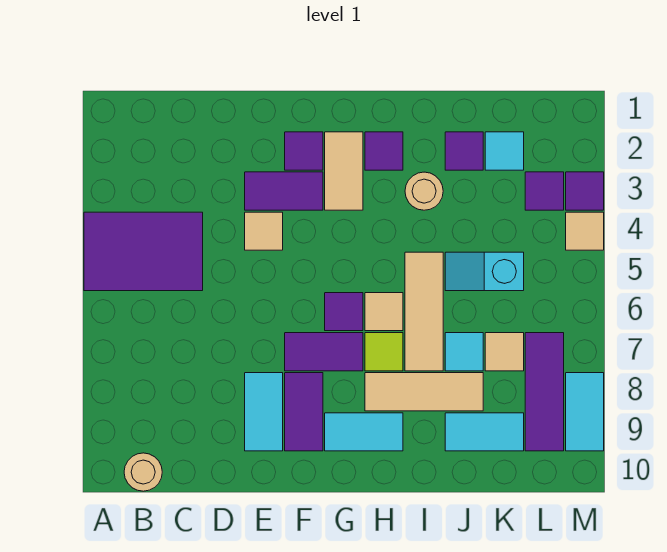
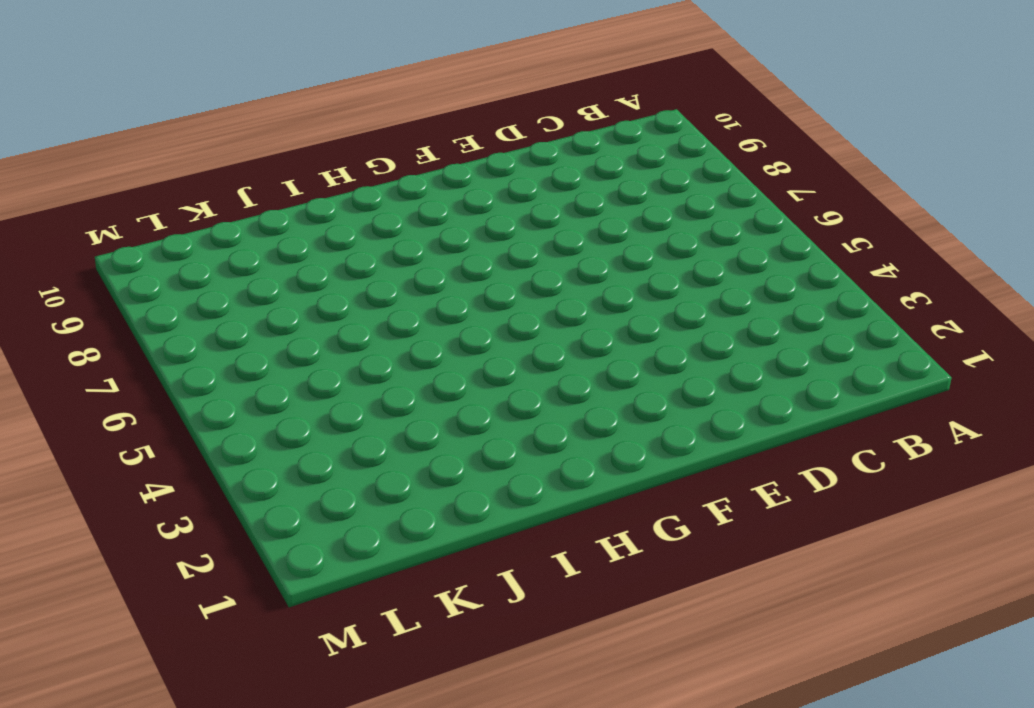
none -> purple tile A4:C5 level 1
none -> tan round brick B10 level 1
none -> purple tile E3:F3 level 1

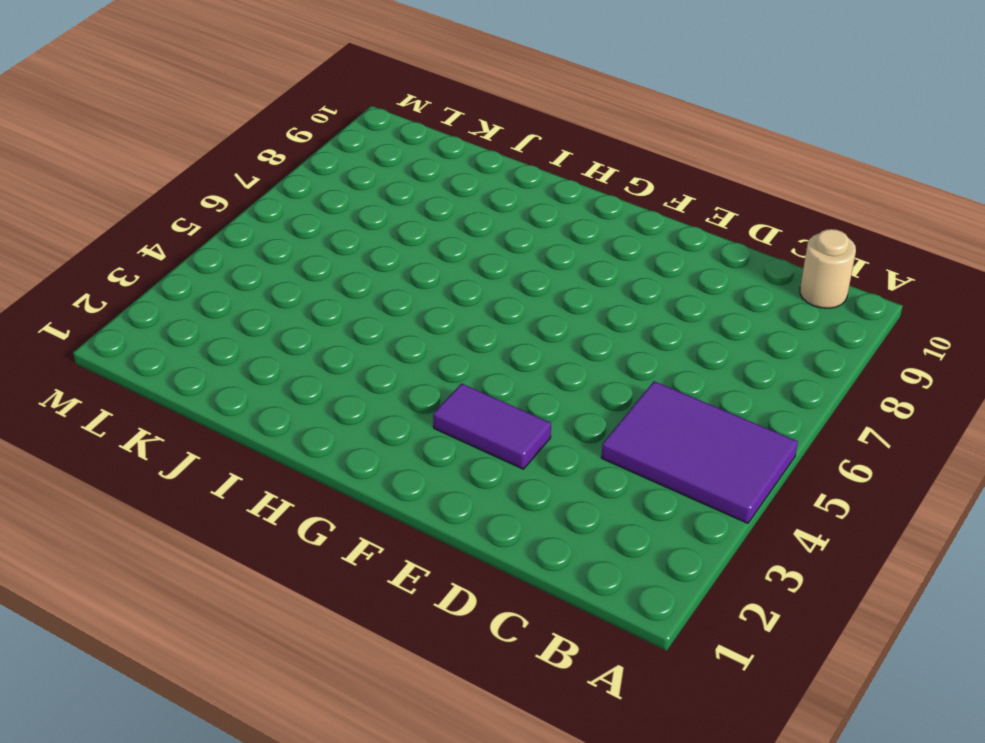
none -> tan tile E4 level 1
none -> cyan tile E8:E9 level 1
none -> purple tile F2 level 1

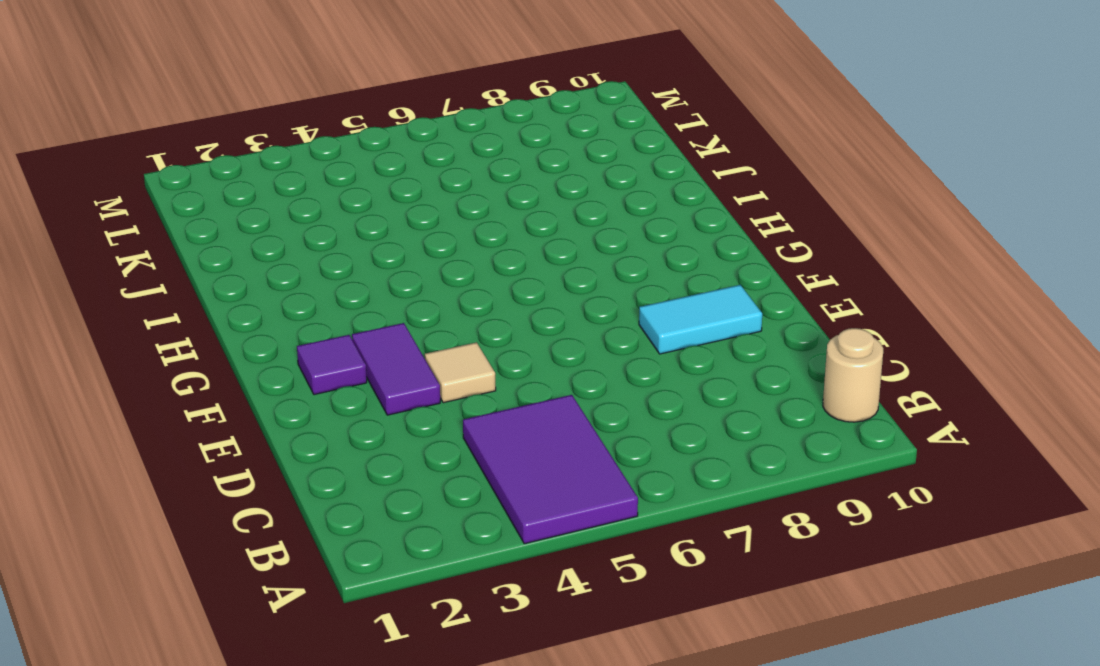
none -> purple tile F7:G7 level 1
none -> purple tile F8:F9 level 1
none -> tan tile G2:G3 level 1

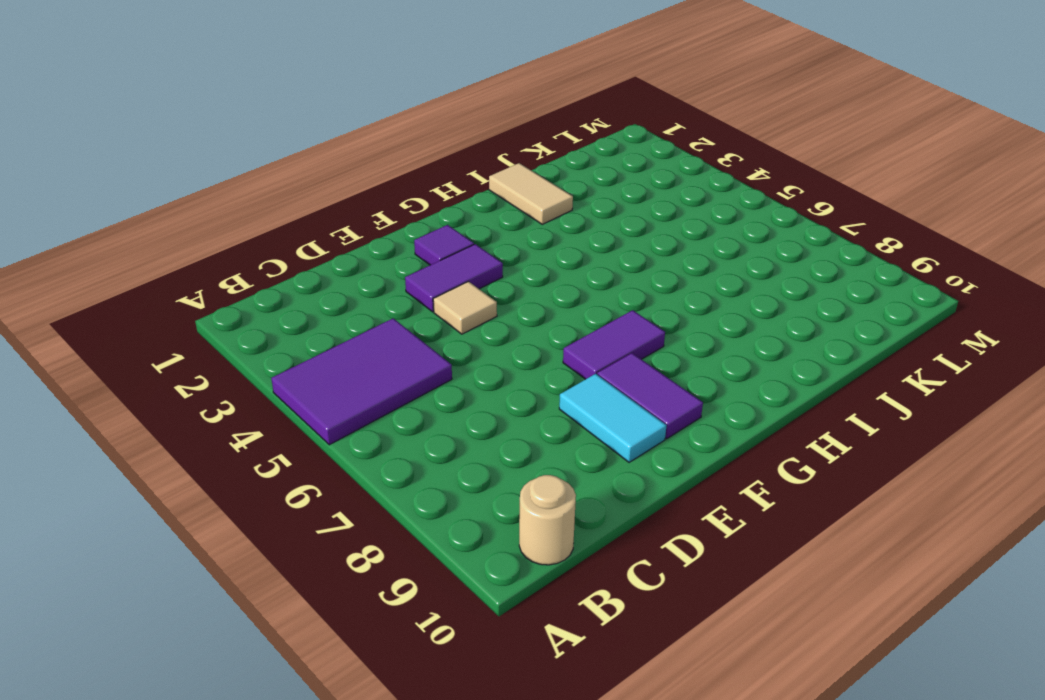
tan tile I1:I2 level 1 -> tan tile G2:G3 level 1
none -> purple tile G6 level 1
none -> cyan tile G9:H9 level 1
none -> purple tile H2 level 1

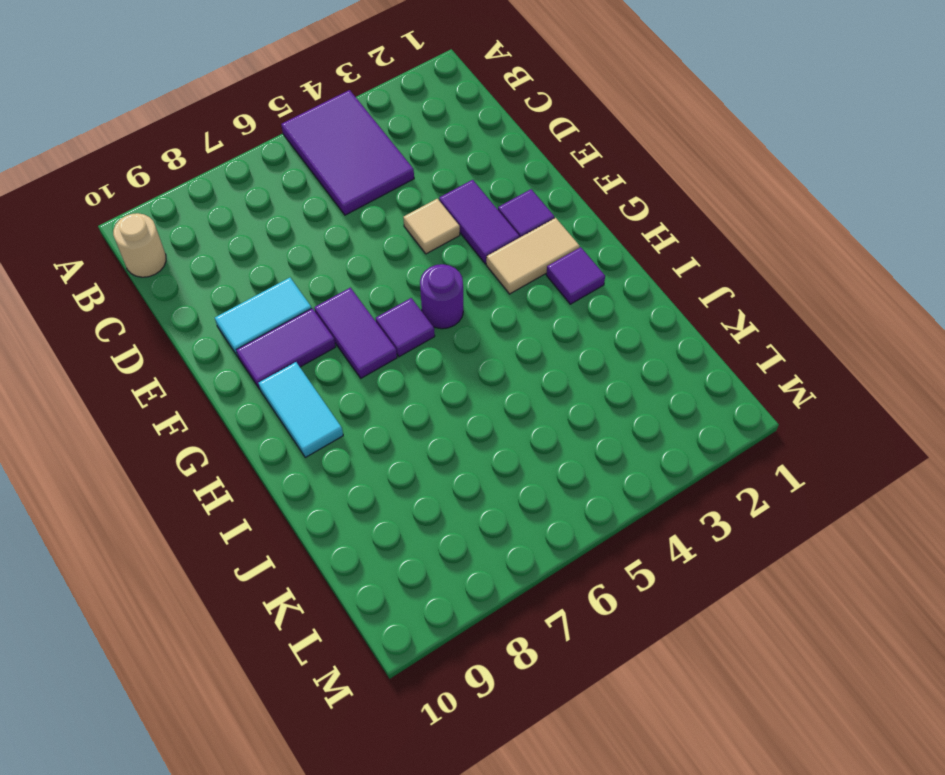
purple round brick G5 level 1 -> none
none -> tan tile H6 level 1
none -> lime tile H7 level 1
none -> tan tile H8:J8 level 1

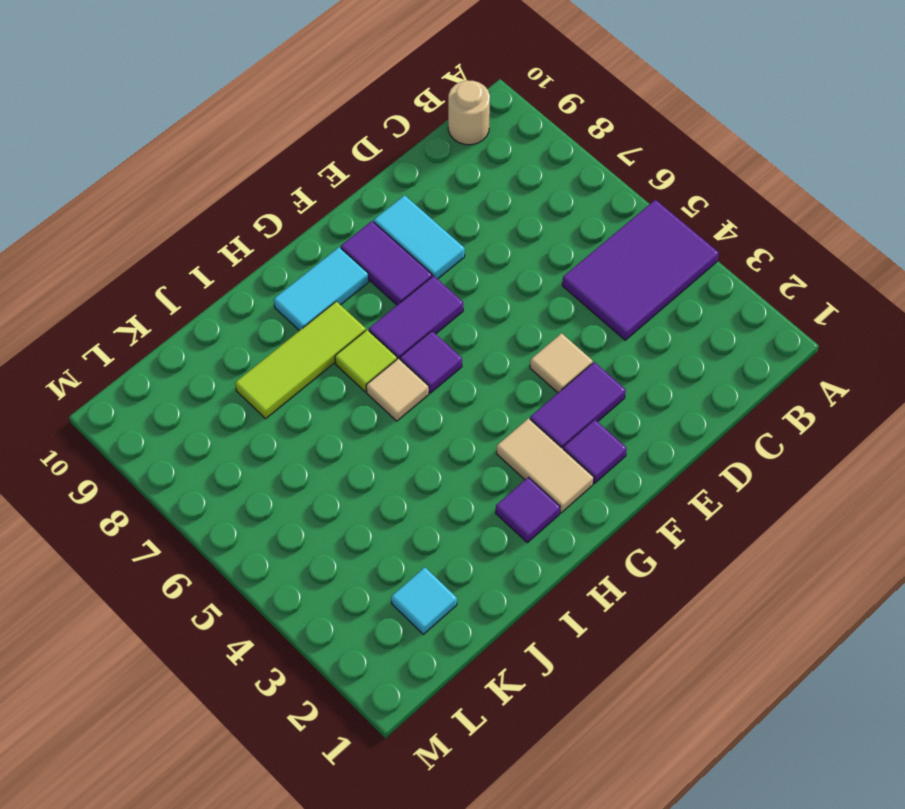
lime tile H8:J8 level 1 -> tan tile H8:J8 level 1
none -> tan round brick I3 level 1
none -> tan tile I5:I7 level 1
none -> purple tile J2 level 1

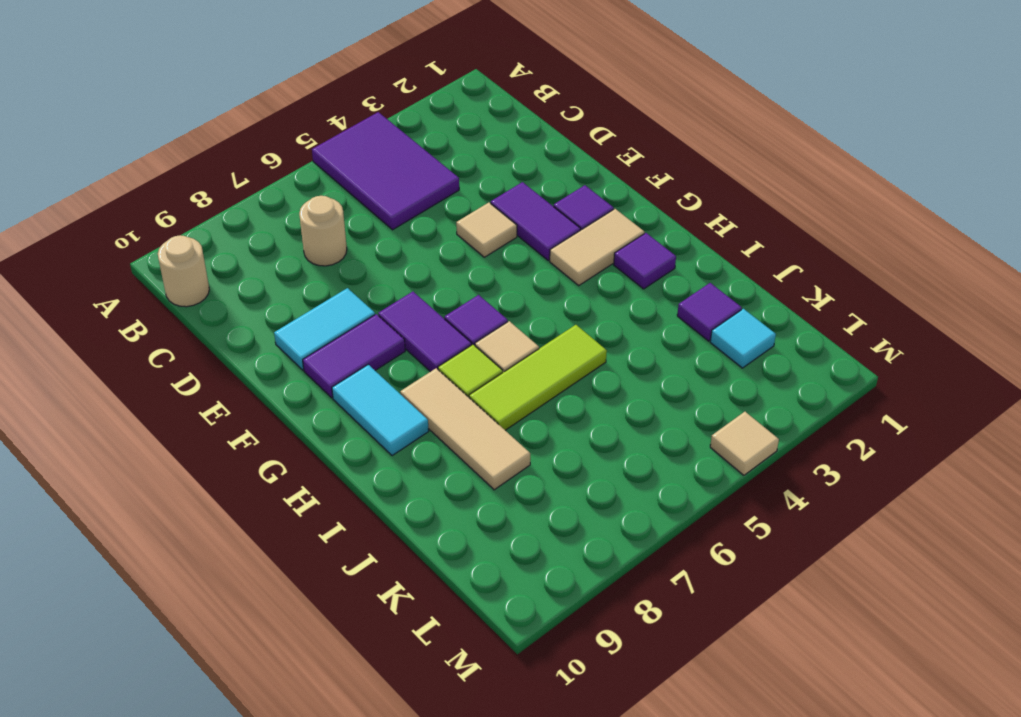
tan round brick C7 level 1 -> tan round brick I3 level 1
lime tile I5:I7 level 1 -> tan tile I5:I7 level 1
none -> cyan slope J5:K5 level 1 top K
none -> cyan tile J7 level 1
none -> cyan tile J9:K9 level 1

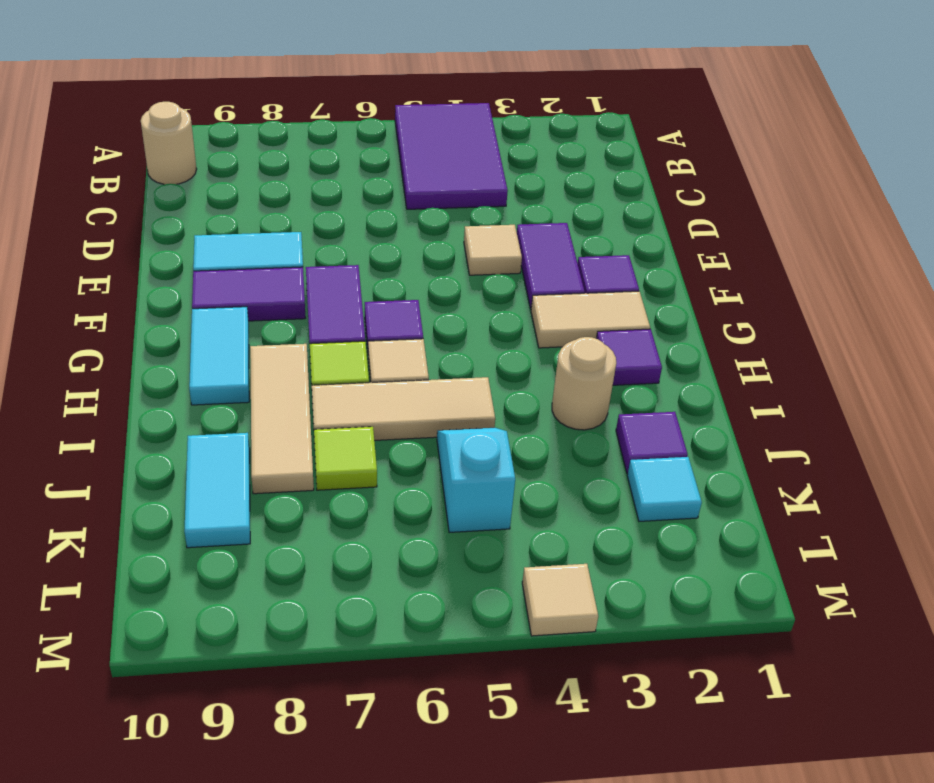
lime tile J7 level 1 -> cyan tile J7 level 1
none -> tan tile K7 level 1
none -> purple tile L3 level 1
none -> purple tile L7:L9 level 1

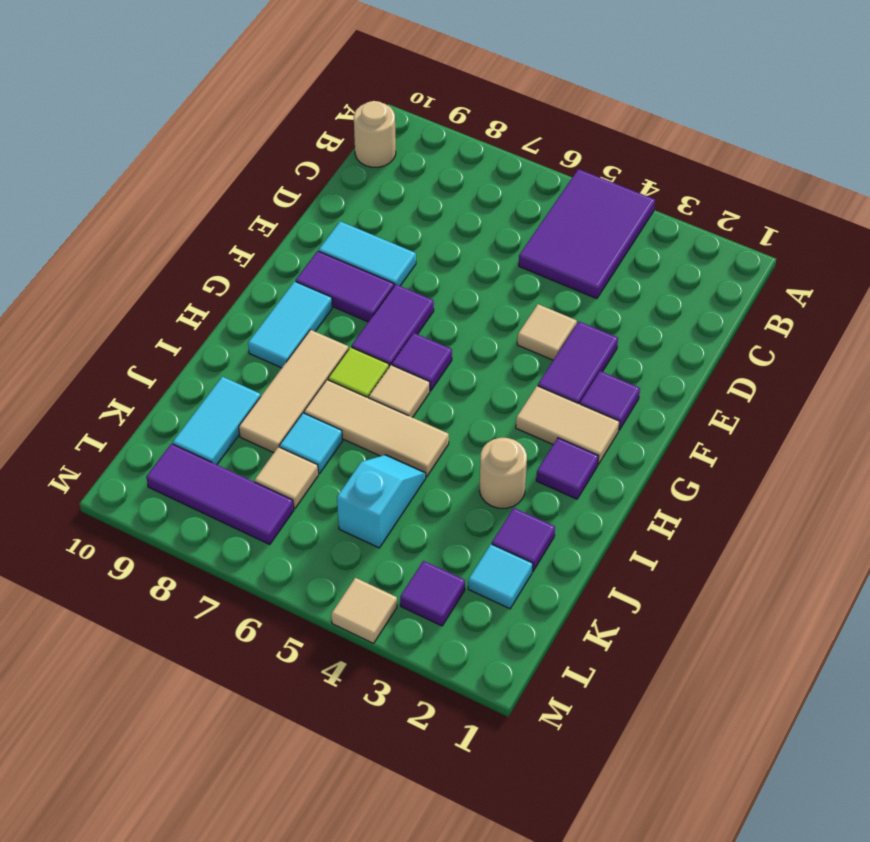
none -> purple tile M3 level 1
none -> cyan tile M8:M9 level 1

